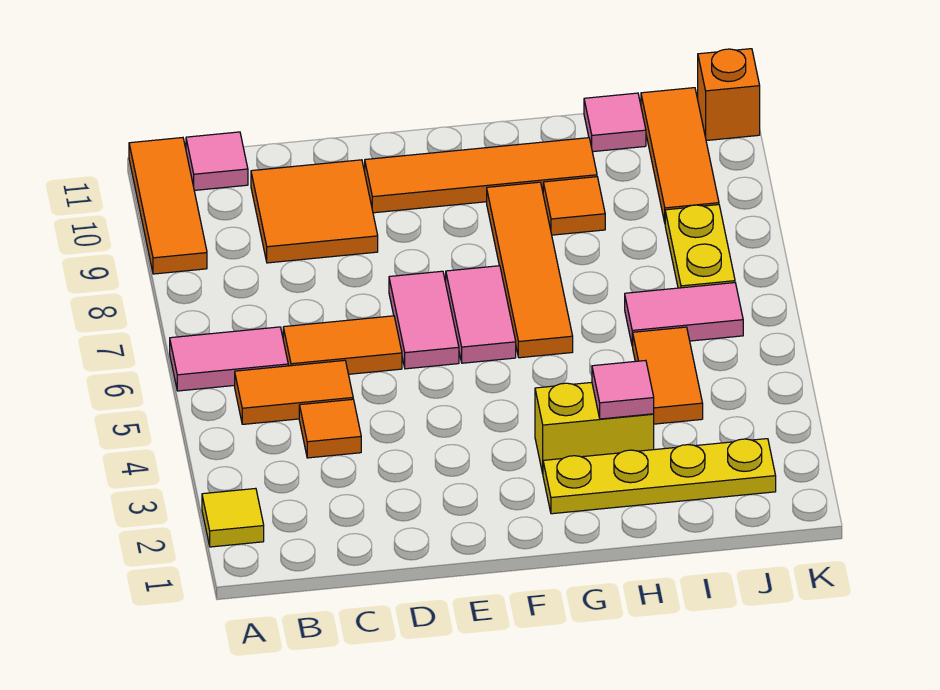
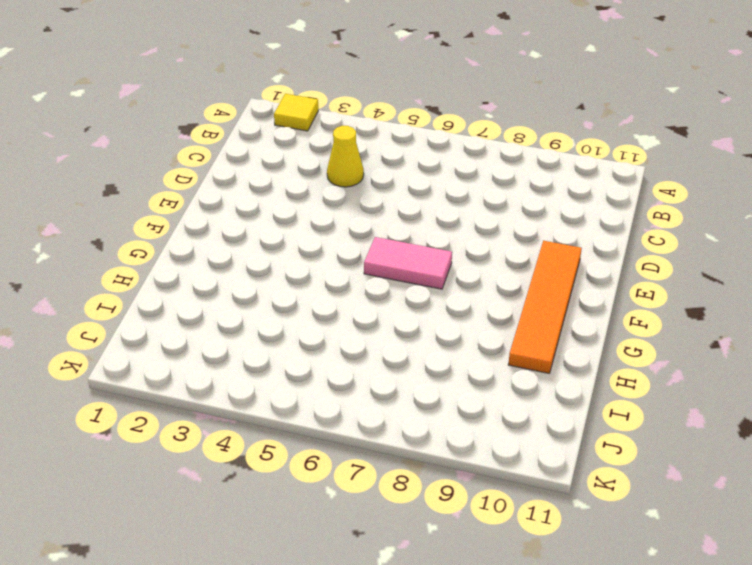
yellow cone C4 level 1 -> orange tile C4 level 1
none -> pink tile A6:B6 level 1
none -> orange tile A9:A11 level 1
none -> orange tile B5:C5 level 1

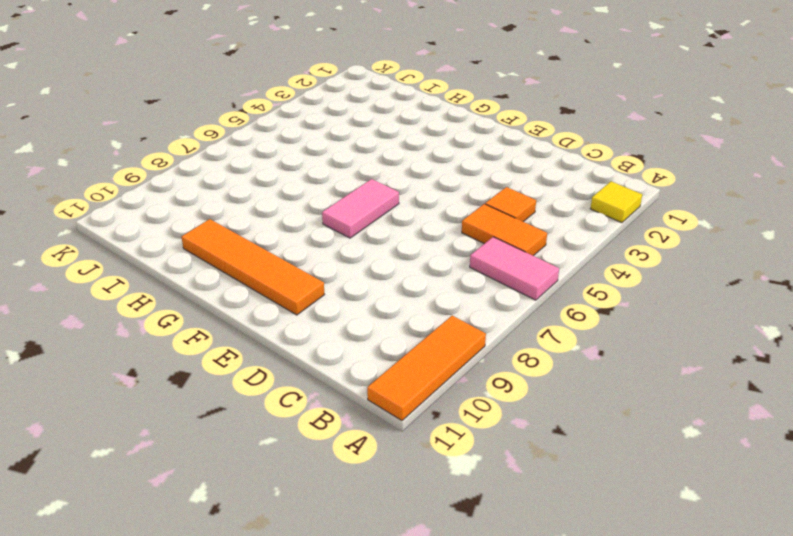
none -> pink tile B11 level 1
none -> orange tile C6:D6 level 1
none -> orange tile C9:D10 level 1

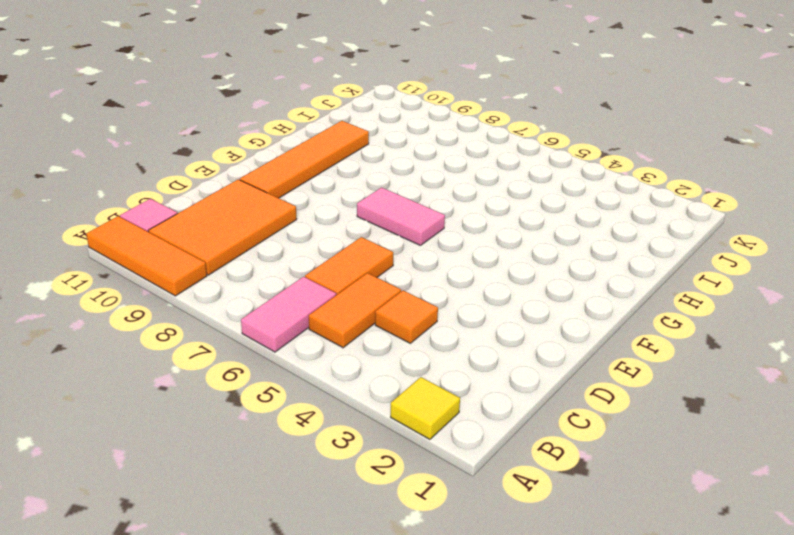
orange tile B9:D10 level 1 -> orange tile C9:D10 level 1
none -> pink tile E6:E7 level 1
none -> yellow plate G2:J2 level 1
none -> yellow brick G3:H3 level 1

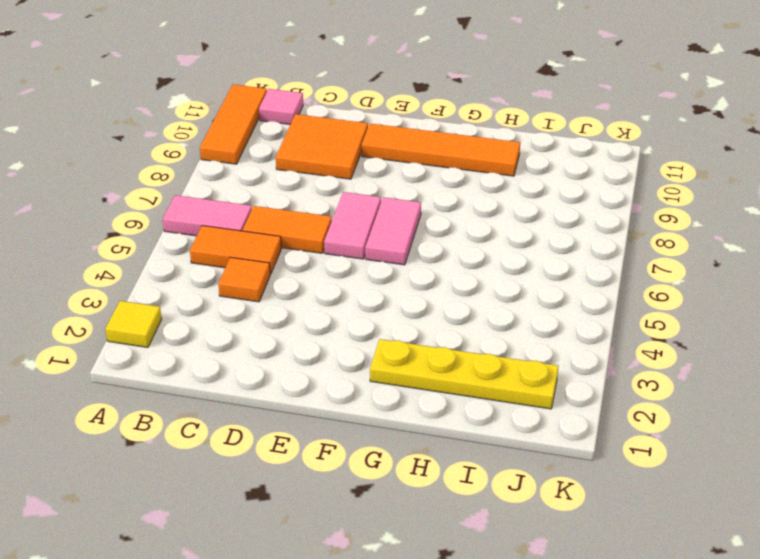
none -> yellow brick G3:H3 level 1
none -> orange tile G6:G9 level 1
none -> orange tile H9 level 1

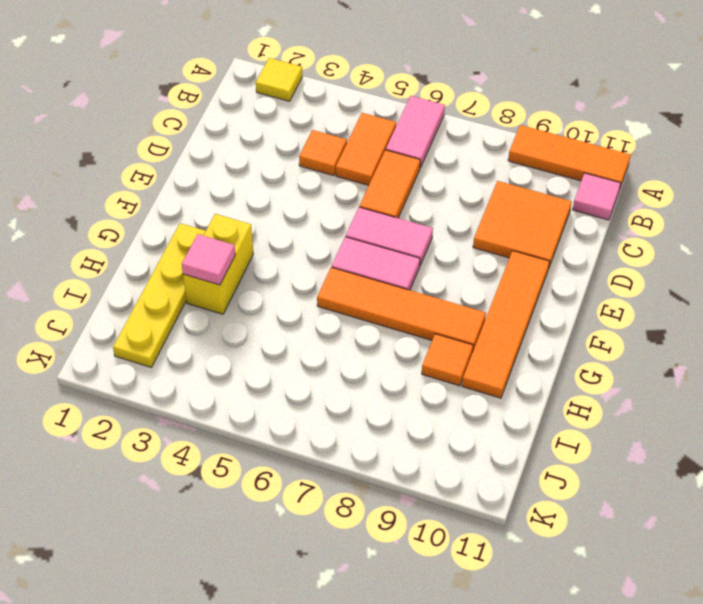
none -> orange tile I4:I5 level 1
none -> pink tile I6:J6 level 1
none -> pink tile I11 level 1

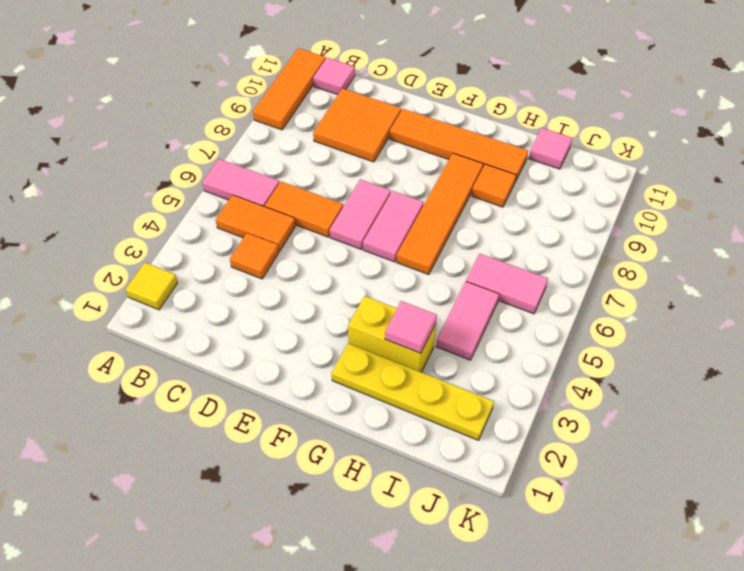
pink tile I4:I5 level 1 -> orange tile I4:I5 level 1
none -> yellow plate J7:J8 level 1
none -> orange tile J9:J11 level 1
none -> orange brick K11 level 1

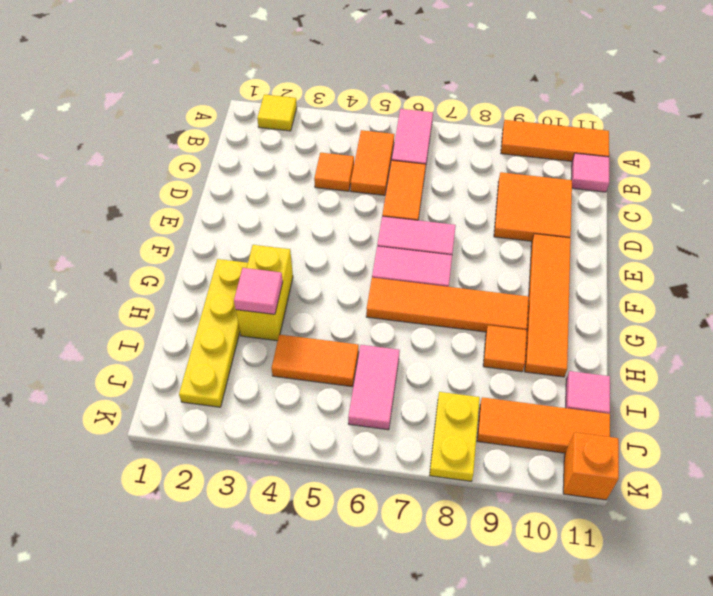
yellow plate J8:K8 level 1 -> yellow plate J7:J8 level 1

